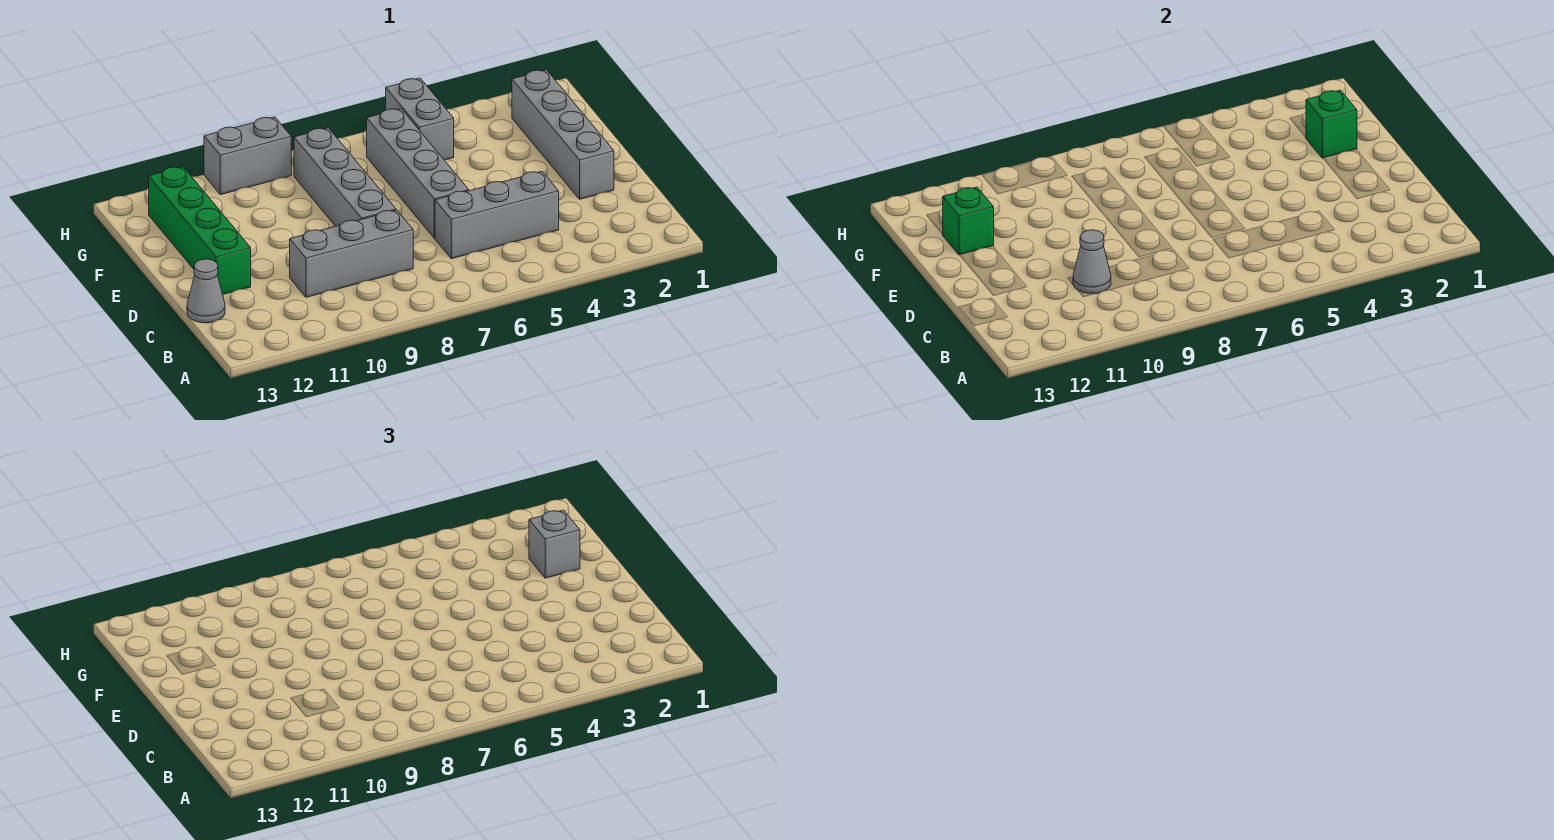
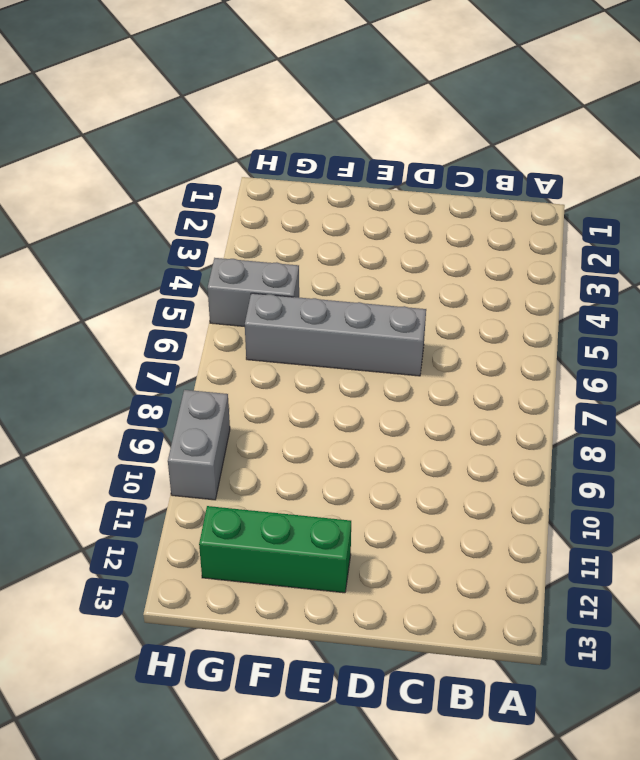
green brick E12:G12 level 1 -> green brick D12:G12 level 1
none -> grey brick C4:C6 level 1
none -> grey brick C8:C10 level 1
none -> grey cone C13 level 1

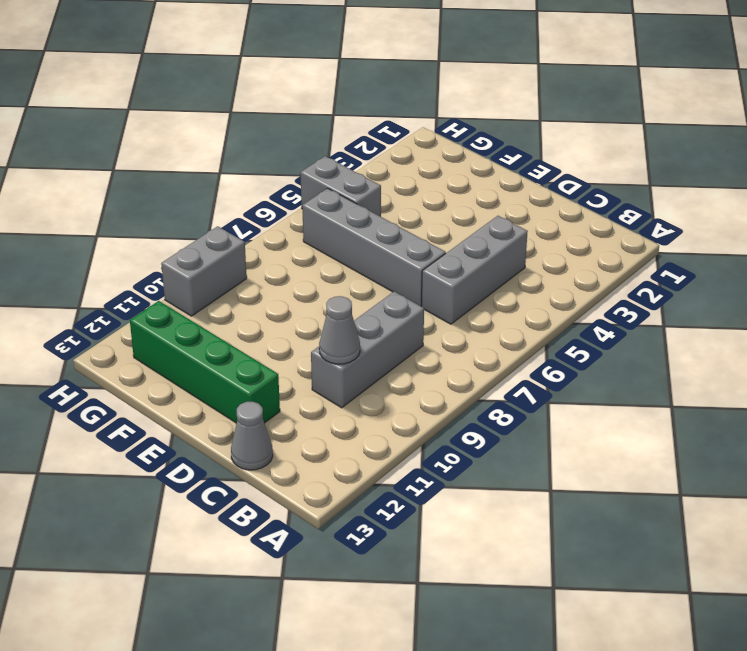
none -> grey brick D2:G2 level 1
none -> grey brick D8:G8 level 1
none -> green brick F2 level 2

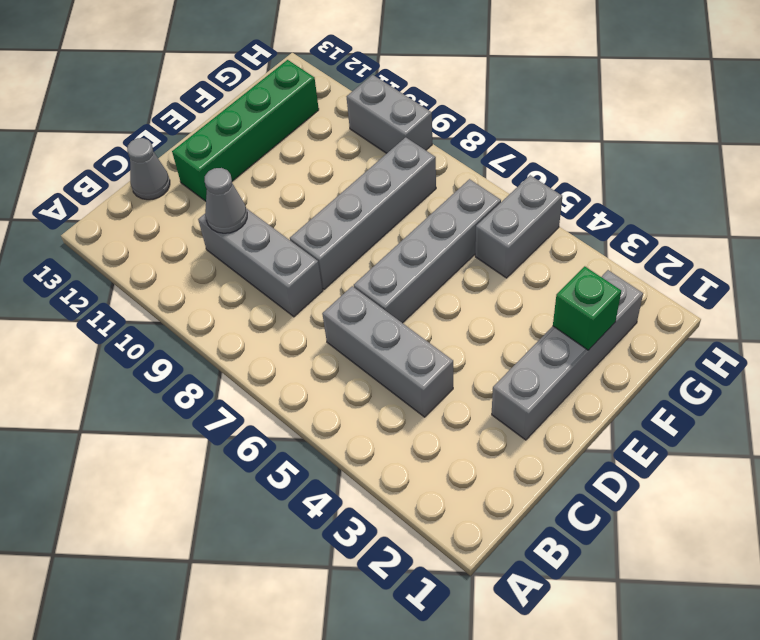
none -> green brick F12 level 2
none -> grey brick F2 level 3

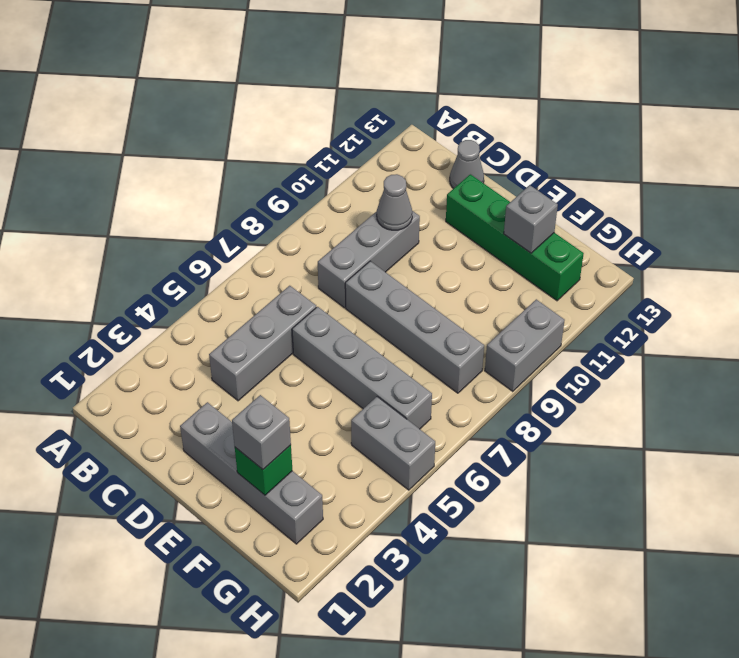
grey brick F12 level 2 -> green brick F12 level 2

